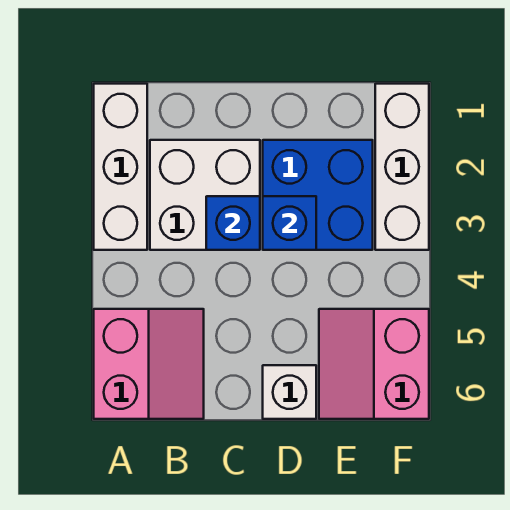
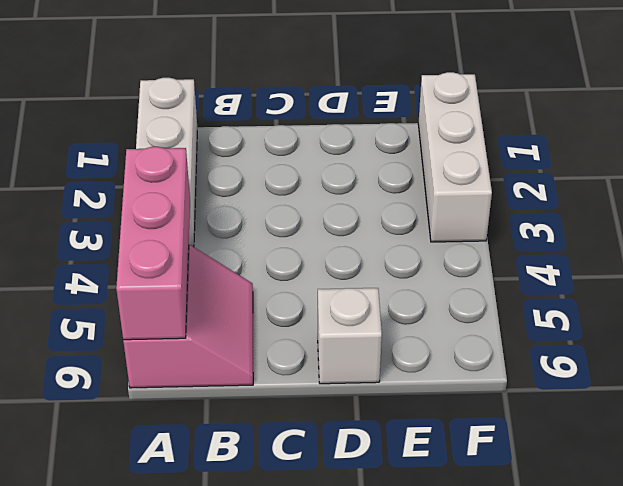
pink brick A4:A6 level 2 -> none
none -> white brick B2:C3 level 1
none -> blue brick D2:E3 level 1

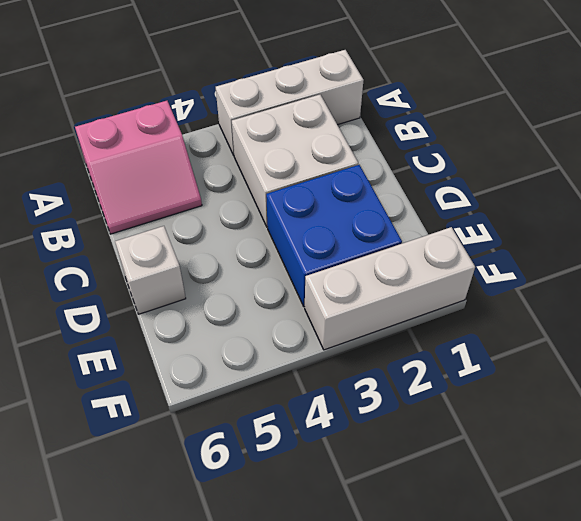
none -> pink slope E5:F6 level 1 top F
none -> blue brick C3 level 2

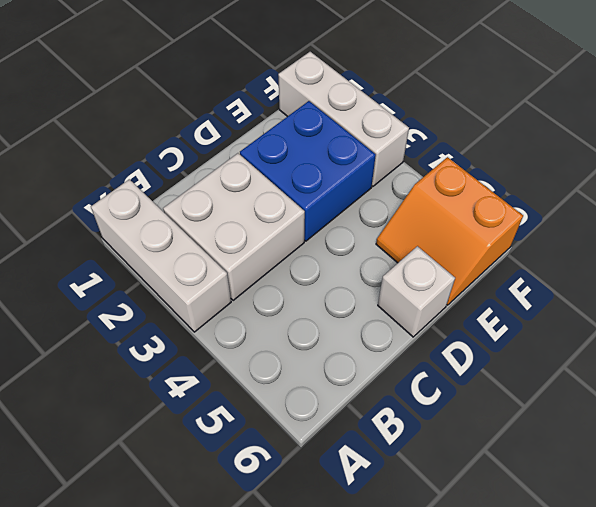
orange slope E5:F6 level 1 top F -> pink slope E5:F6 level 1 top F
none -> pink slope A5:B6 level 1 top A
none -> blue brick C3 level 2

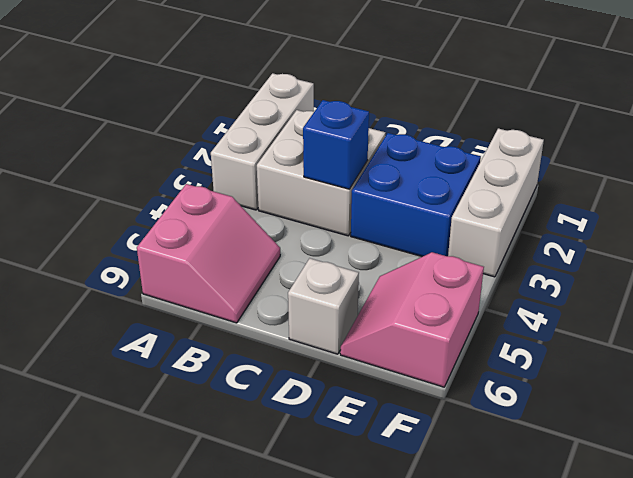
none -> blue brick D3 level 2

